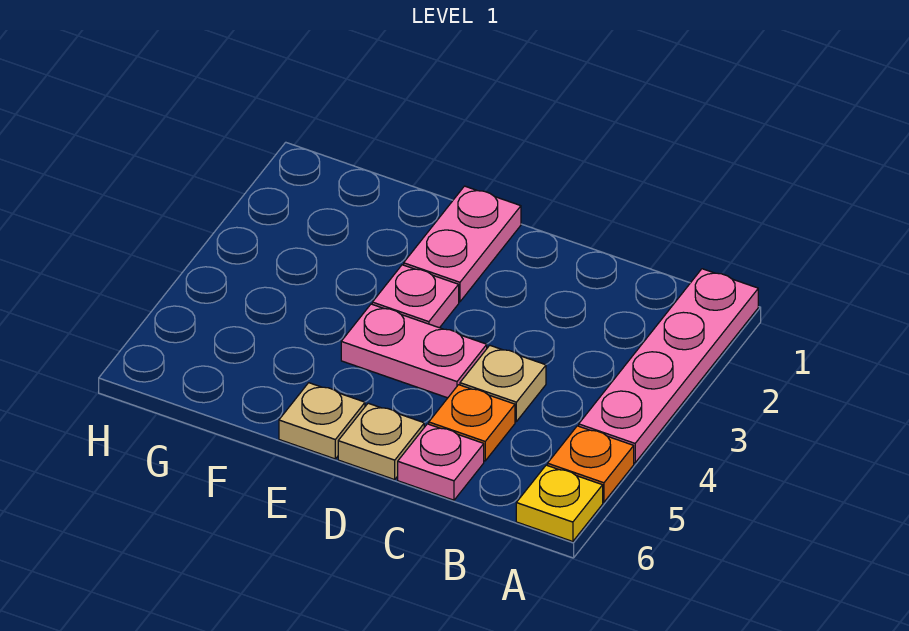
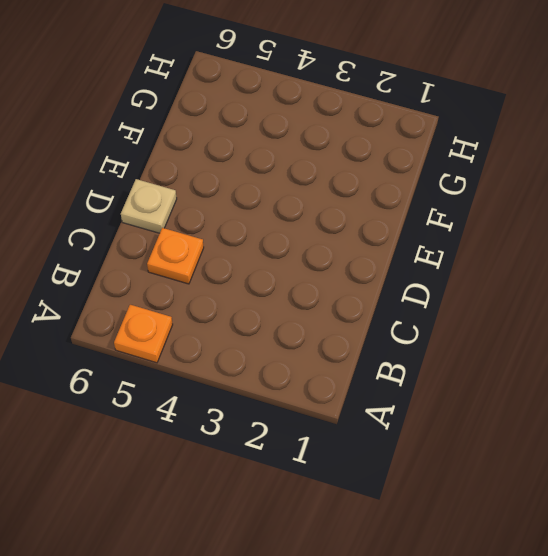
none -> pink plate A1:A4 level 1
none -> yellow plate A6 level 1

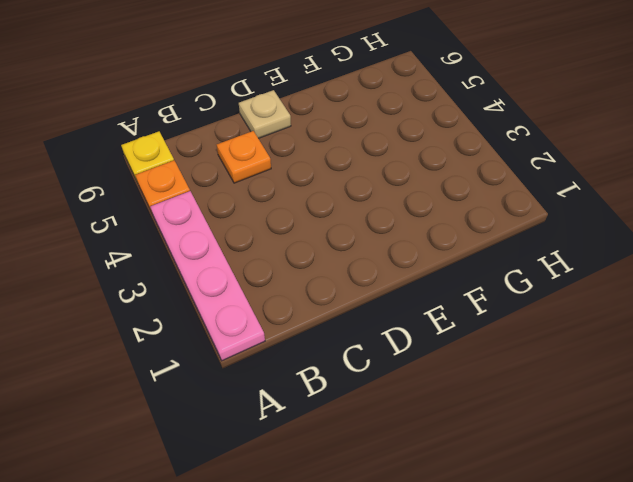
none -> tan plate C4 level 1
none -> pink plate C6 level 1

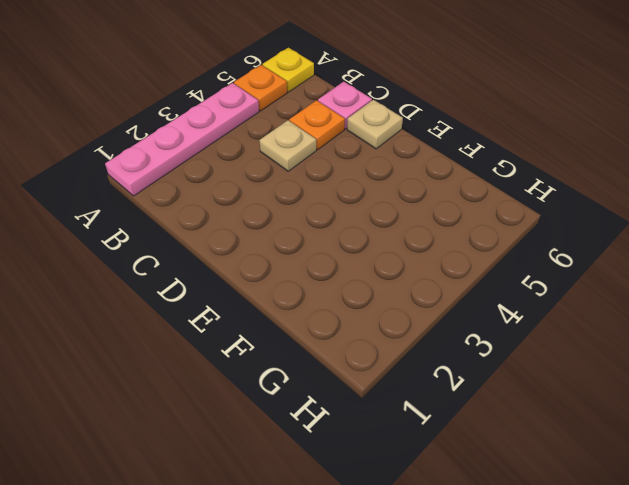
none -> pink plate D4:E4 level 1
none -> pink plate E1:E2 level 1

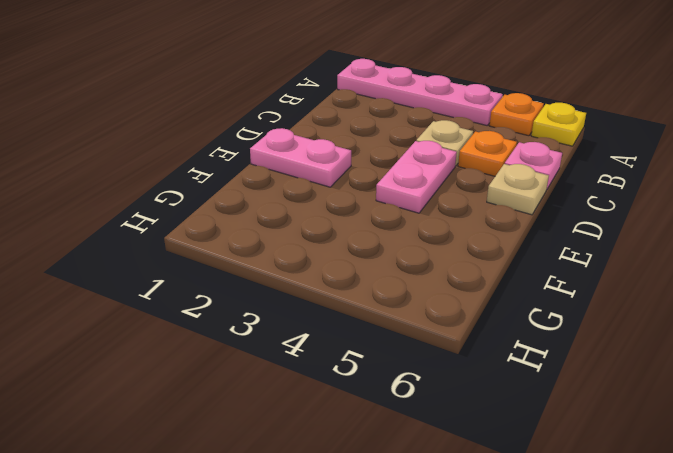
none -> pink plate E3 level 1
none -> tan plate E6 level 1

